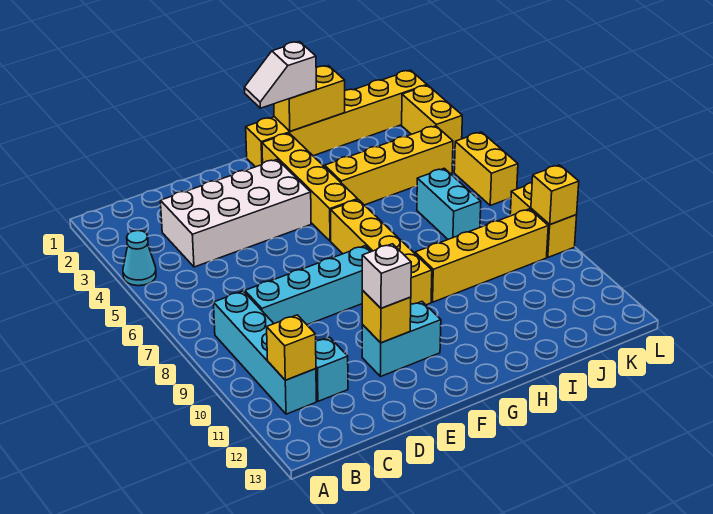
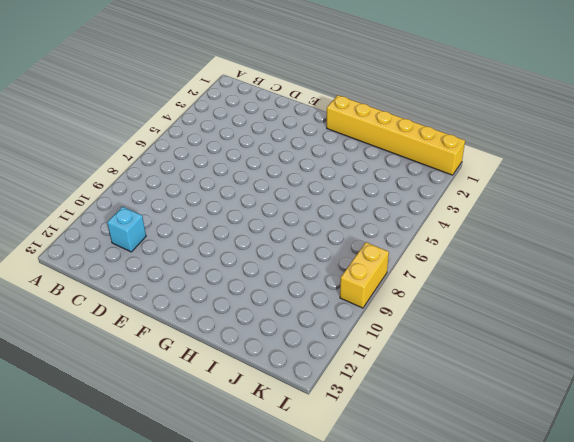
none -> cyan cone A4 level 1
none -> cyan brick B8:B11 level 1
none -> white brick C3:F4 level 1

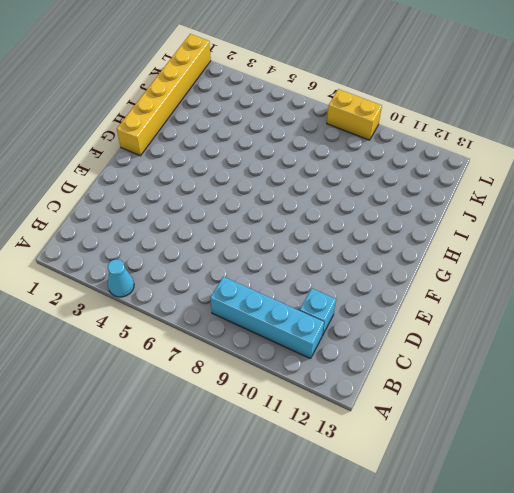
none -> white brick C3:F4 level 1
none -> cyan brick C8:F8 level 1
none -> cyan brick E11:F11 level 1

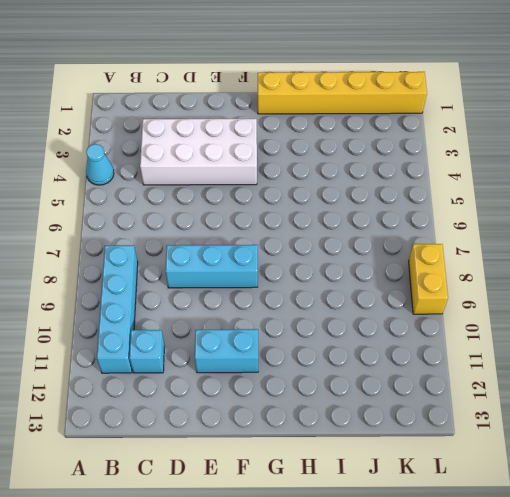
cyan brick D8:F8 level 1 -> cyan brick C8:F8 level 1
none -> yellow brick G2:G5 level 1
none -> yellow brick G6:G9 level 1
none -> yellow brick H4:K4 level 1

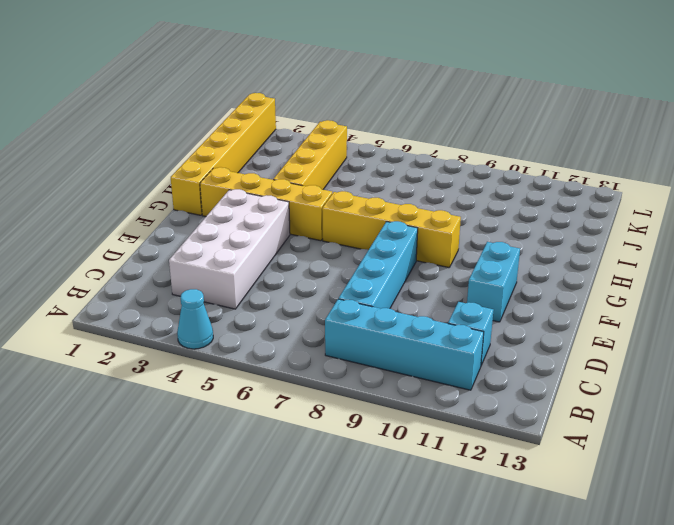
none -> yellow brick H9:K9 level 1
none -> cyan brick J6:J7 level 1
none -> yellow brick L2:L3 level 1

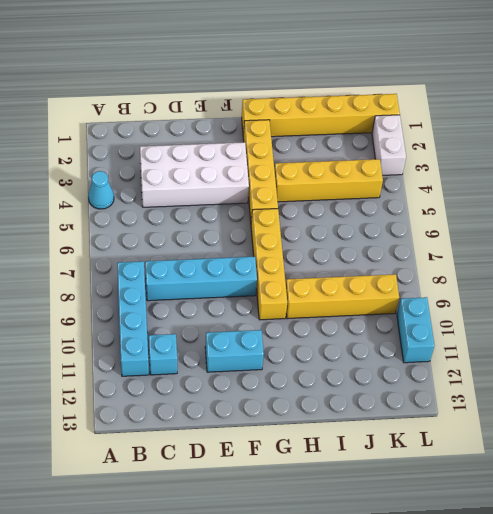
white brick L2:L3 level 1 -> yellow brick L2:L3 level 1
cyan brick L10:L11 level 1 -> cyan brick J6:J7 level 1
none -> yellow brick L5:L6 level 1
none -> yellow brick L8:L9 level 1
none -> yellow brick B11 level 2

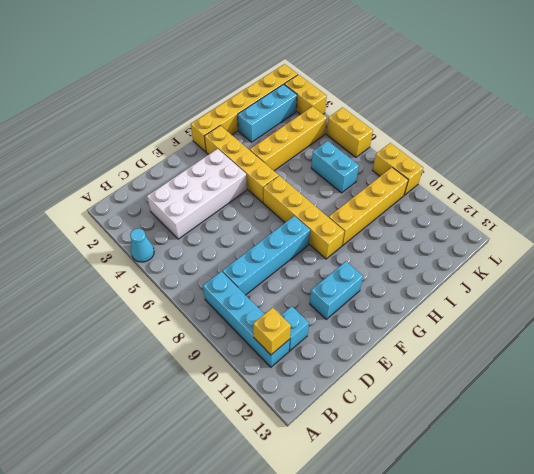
cyan brick I2:K2 level 1 -> none
none -> yellow brick E11 level 2
none -> yellow brick H1:I1 level 2
none -> yellow brick L9 level 2

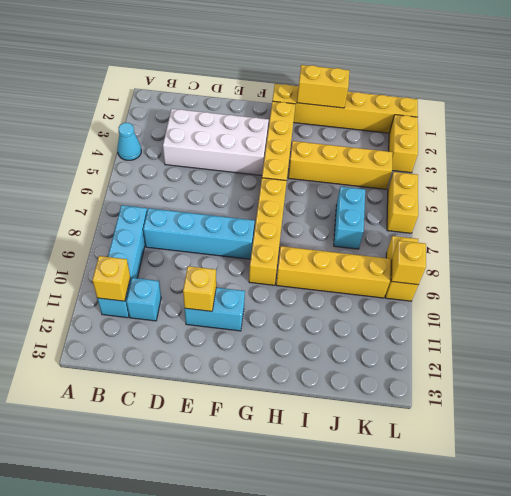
none -> white brick E11 level 3
none -> white slope G1:H1 level 3 top H

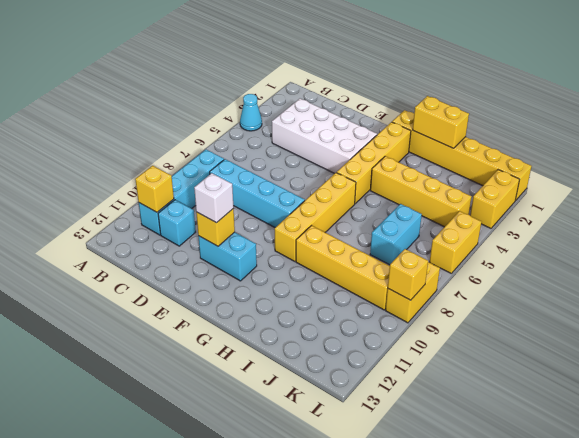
none -> white slope G1:H1 level 3 top H

